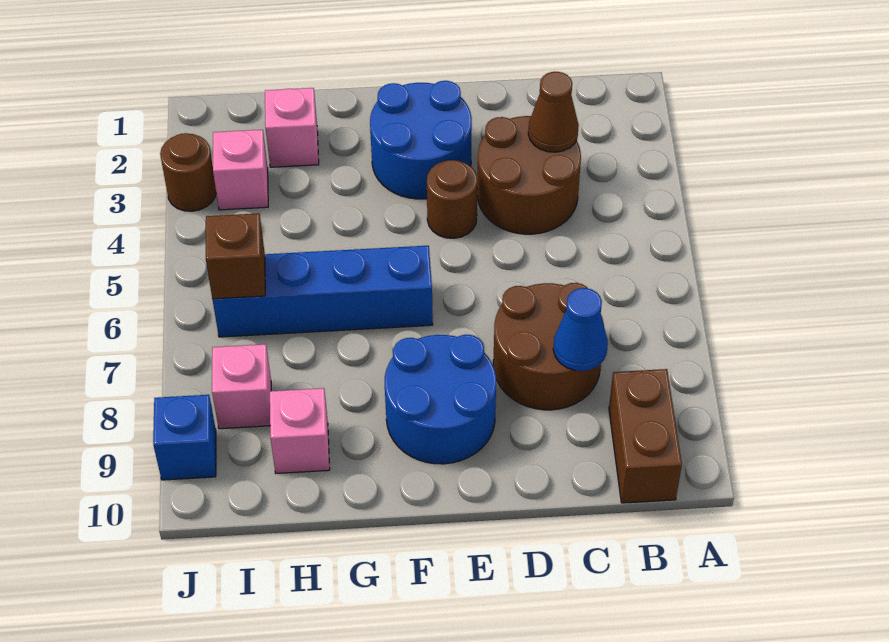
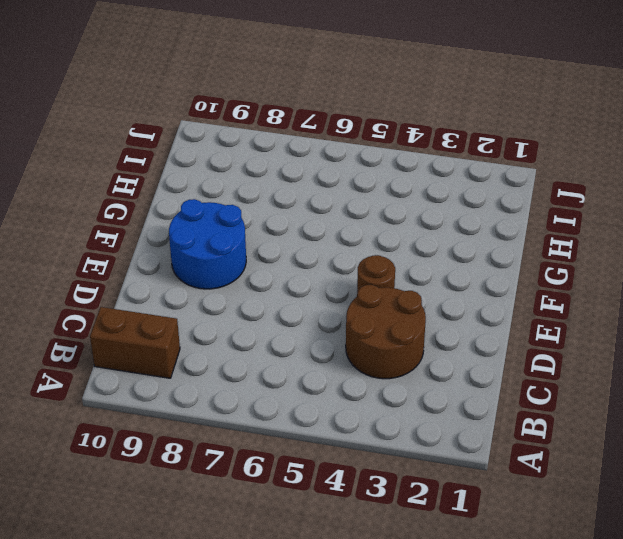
none -> brown round brick C7:D8 level 1
none -> blue round brick E2:F3 level 1
none -> blue brick F6:I6 level 1

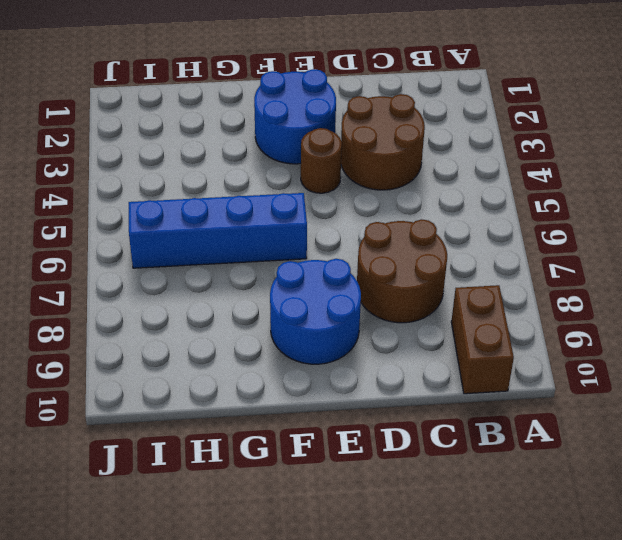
none -> pink brick H2 level 1
none -> pink brick H9 level 1
none -> pink brick I3 level 1

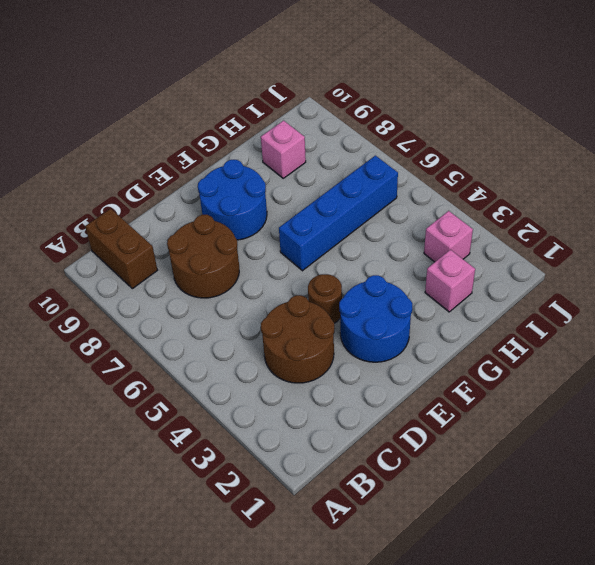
none -> pink brick I8 level 1
none -> brown round brick J3 level 1
none -> blue brick J9 level 1

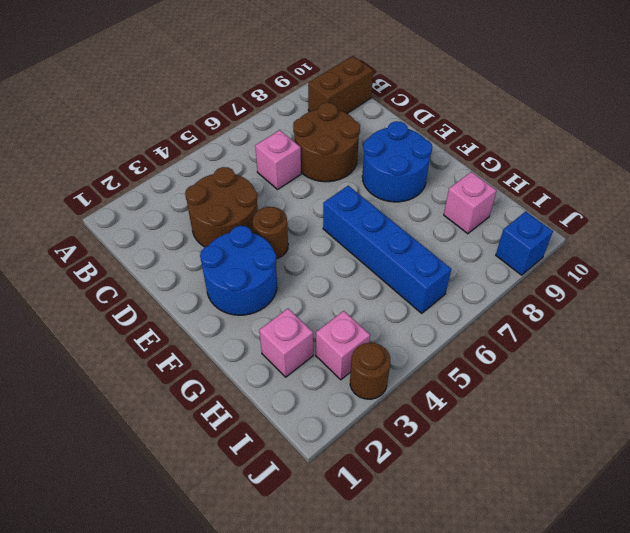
pink brick C6 level 1 -> pink brick I8 level 1
none -> brown cone C3 level 2
none -> blue cone C8 level 2
none -> brown brick I6 level 2

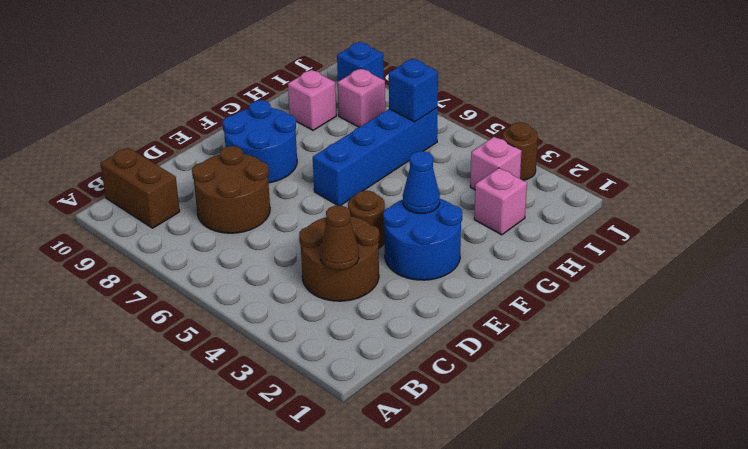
blue cone F3 level 2 -> blue cone C8 level 2
blue brick I6 level 2 -> brown brick I6 level 2

